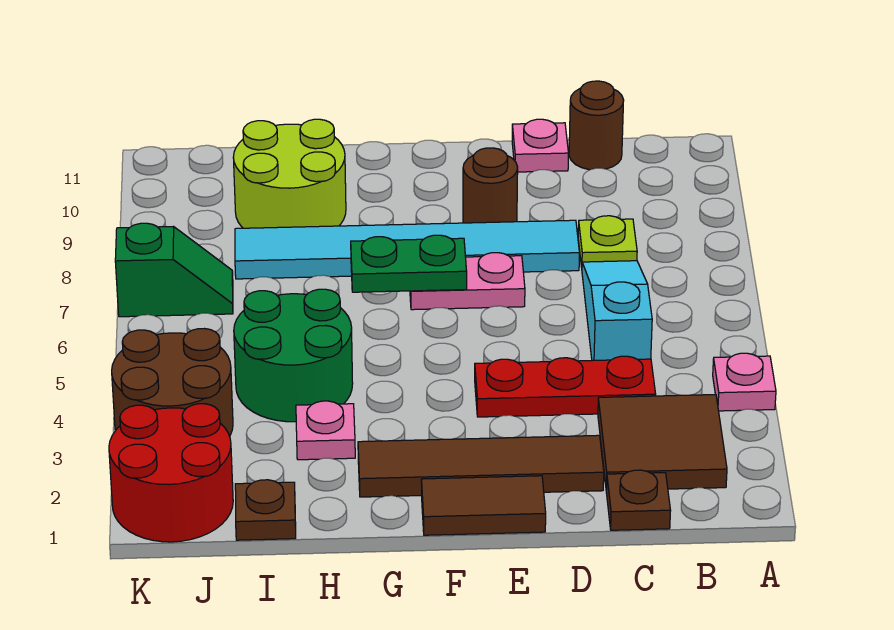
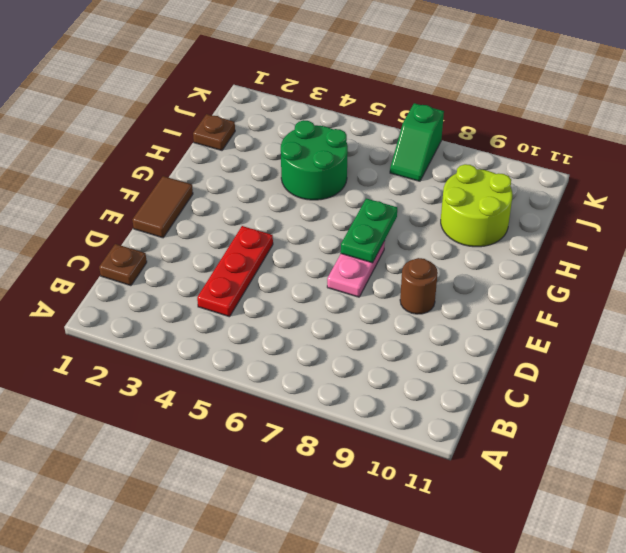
none -> pink plate A4 level 1
none -> brown tile B2:C3 level 1
none -> cyan slope C5:C7 level 1 top 5

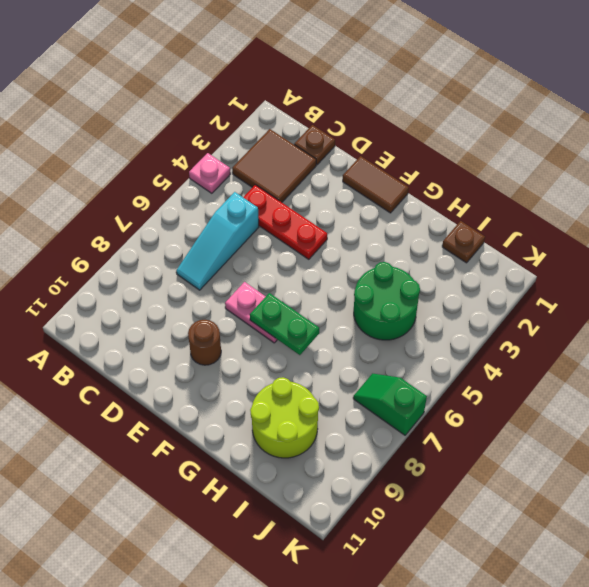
none -> lime plate C8 level 1
none -> brown round brick C11 level 1
none -> brown tile D2:G2 level 1

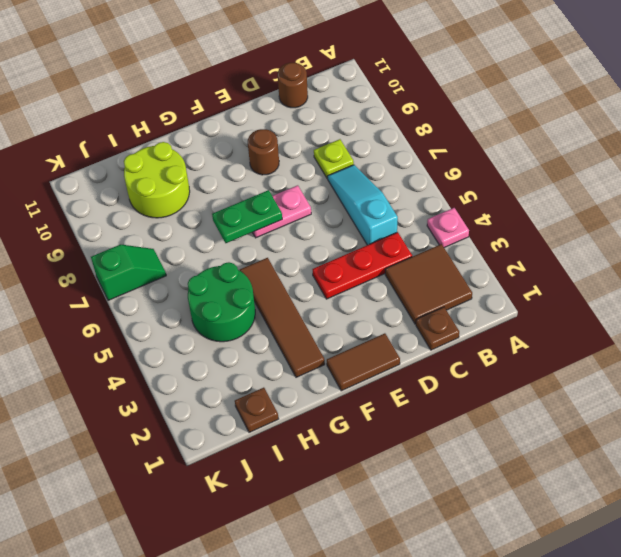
brown tile G2:G5 level 1 -> brown tile D2:G2 level 1
none -> cyan tile D8:I8 level 1
none -> pink plate D11 level 1
none -> pink plate H3 level 1

